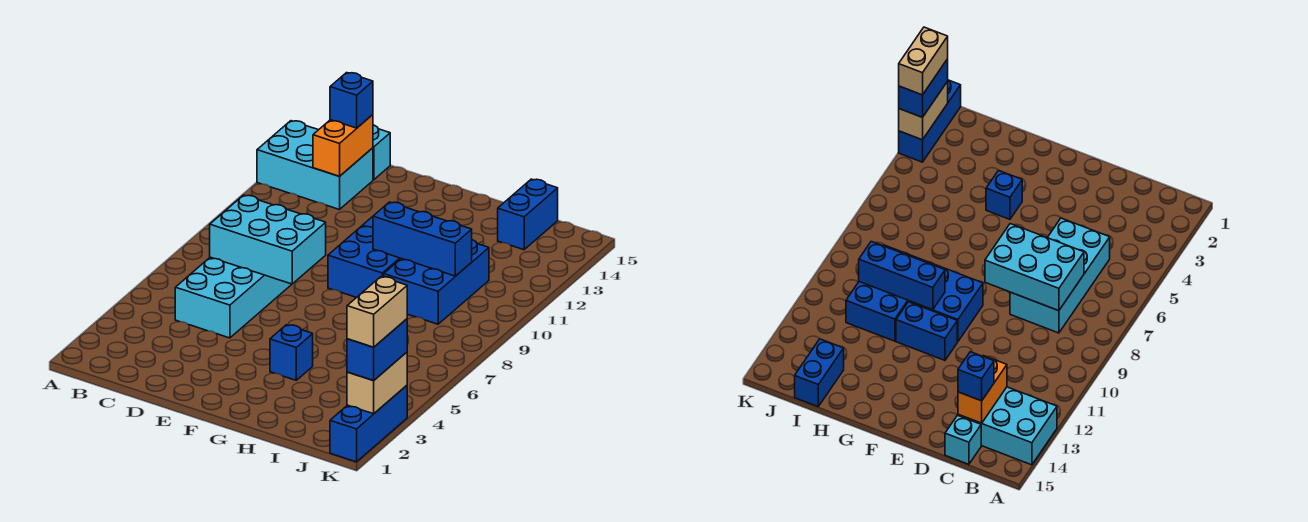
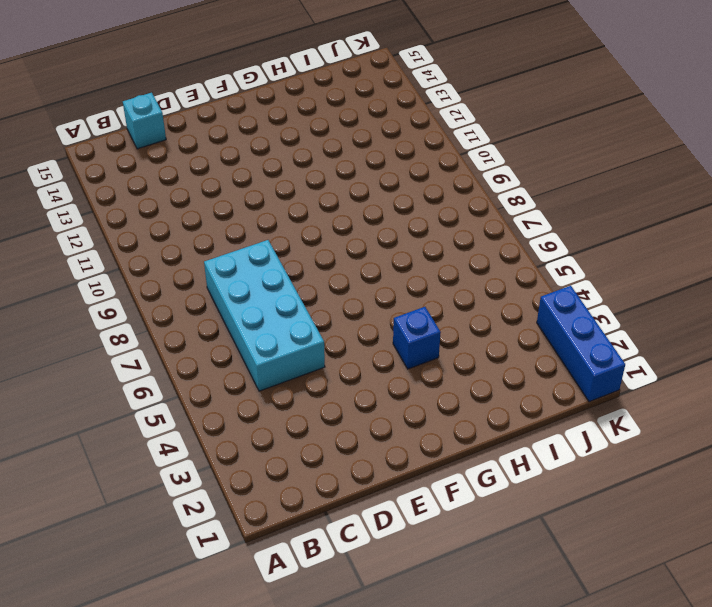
none -> cyan brick A13:C14 level 1
none -> blue brick F9:G10 level 1
none -> blue brick F11:G11 level 1

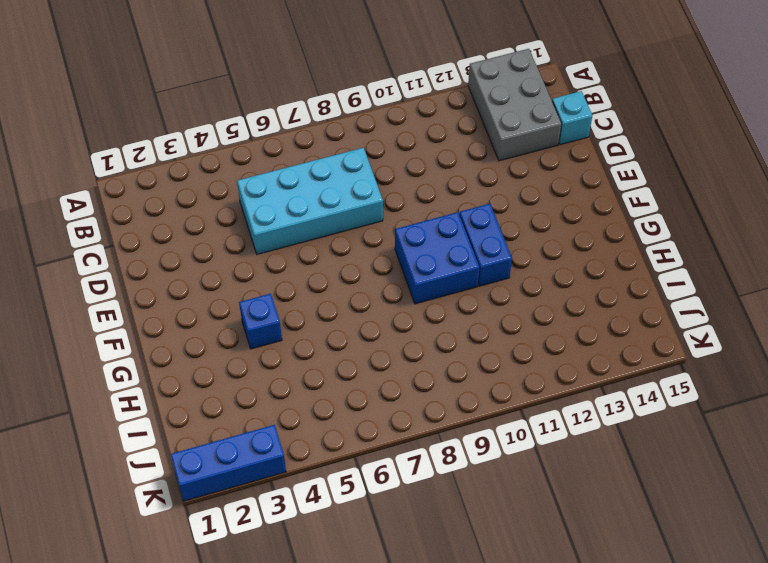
grey brick A13:C14 level 1 -> cyan brick A13:C14 level 1
none -> blue brick H9:I11 level 1
none -> blue brick I14:I15 level 1
none -> cyan brick C7:E8 level 2

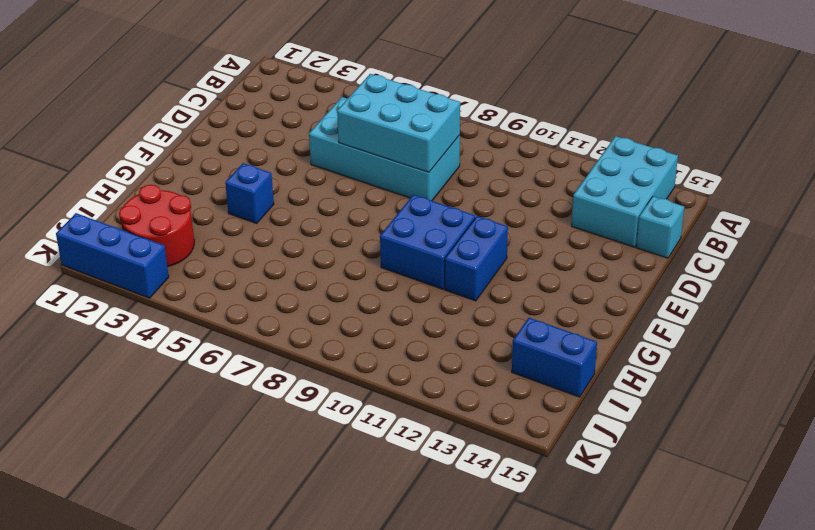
cyan brick C6:D8 level 2 -> cyan brick C7:E8 level 2
red round brick I2:J3 level 1 -> none
none -> blue brick H9:I11 level 1
none -> orange brick C13:C14 level 2
none -> blue brick G10:I10 level 2

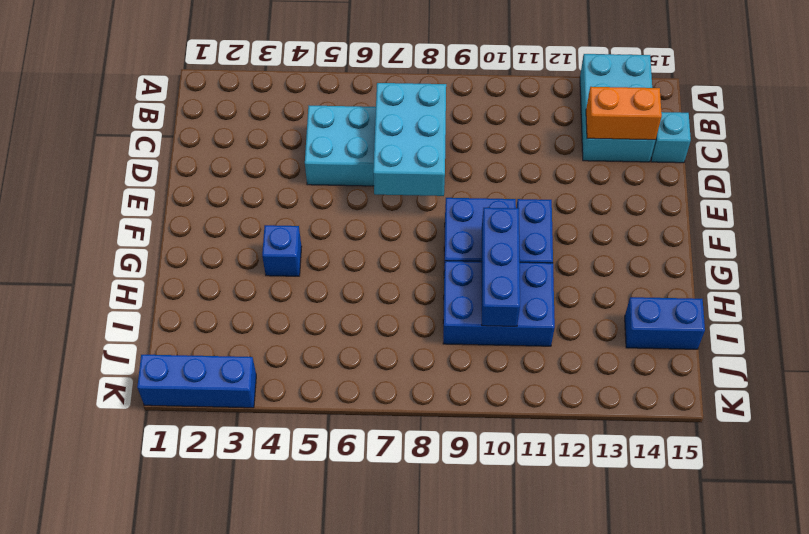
none -> tan brick K2:K3 level 2
none -> blue brick C14 level 3
none -> blue brick K2:K3 level 3

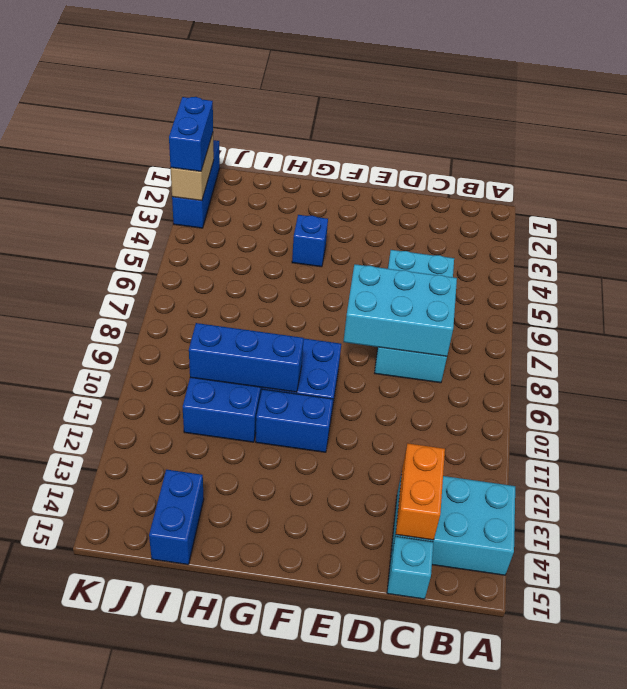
none -> blue brick C14 level 3
none -> tan brick K2:K3 level 4

